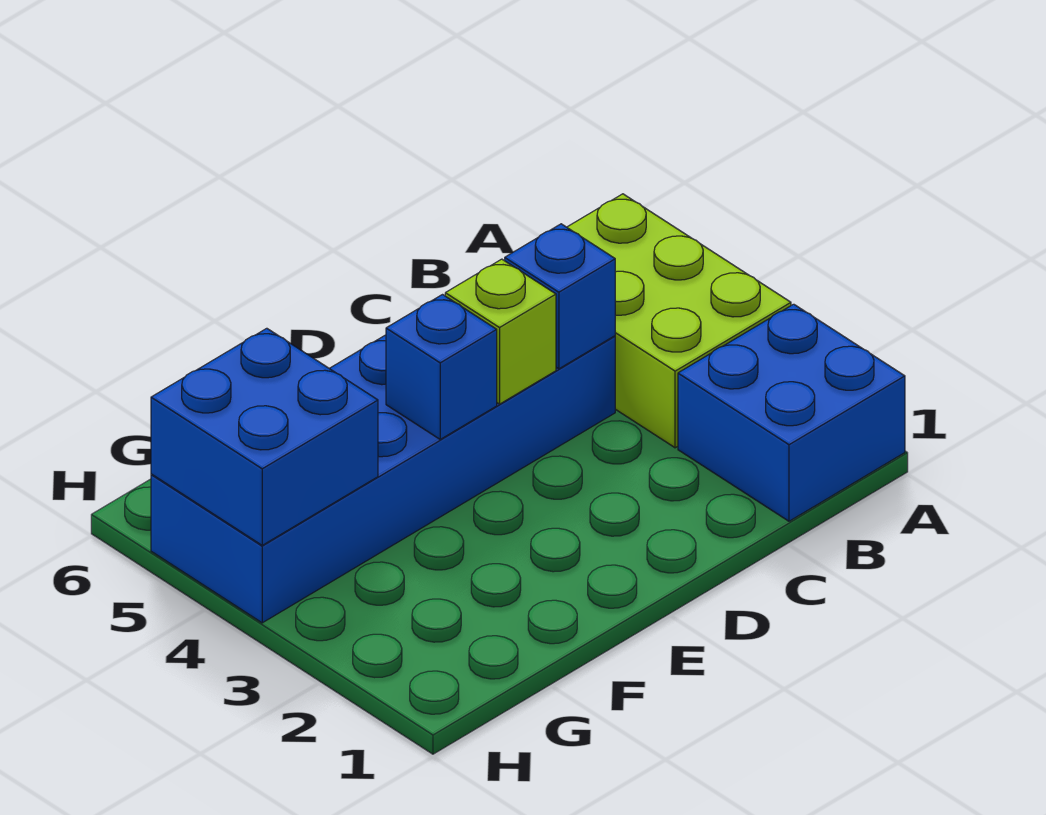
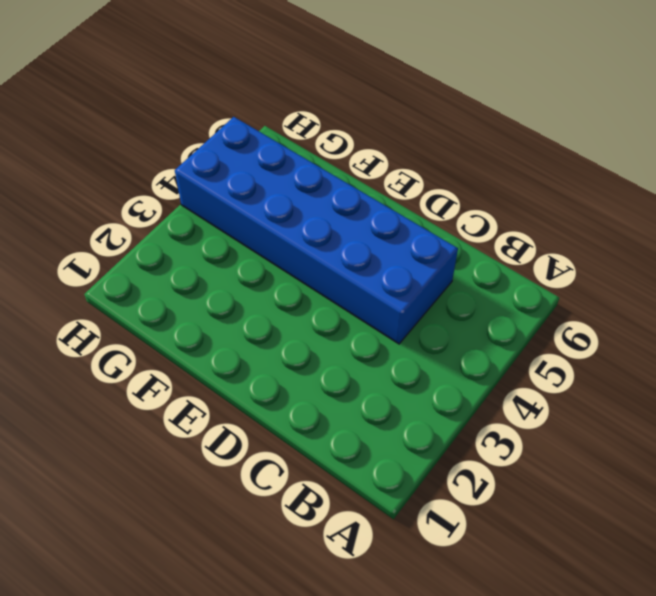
none -> blue brick A1:B2 level 1
none -> lime brick A3:B5 level 1

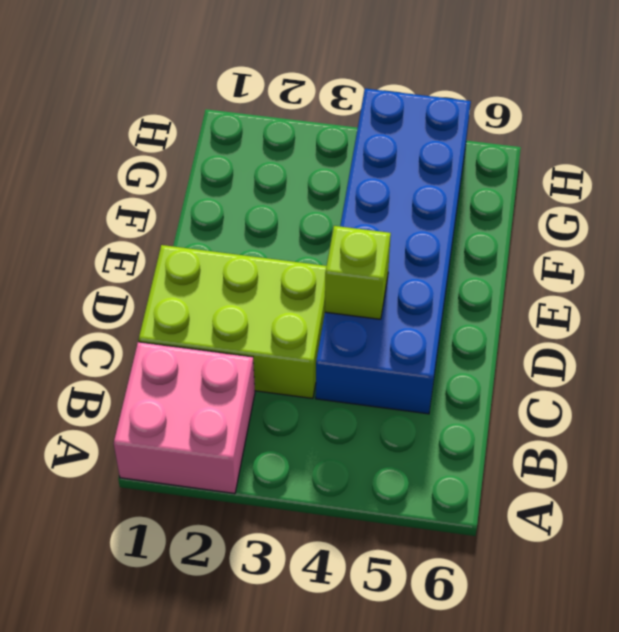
pink brick A1:B2 level 1 -> blue brick A1:B2 level 1
lime brick C1:D3 level 1 -> lime brick A3:B5 level 1
none -> blue brick C4 level 2
none -> blue brick E4 level 2

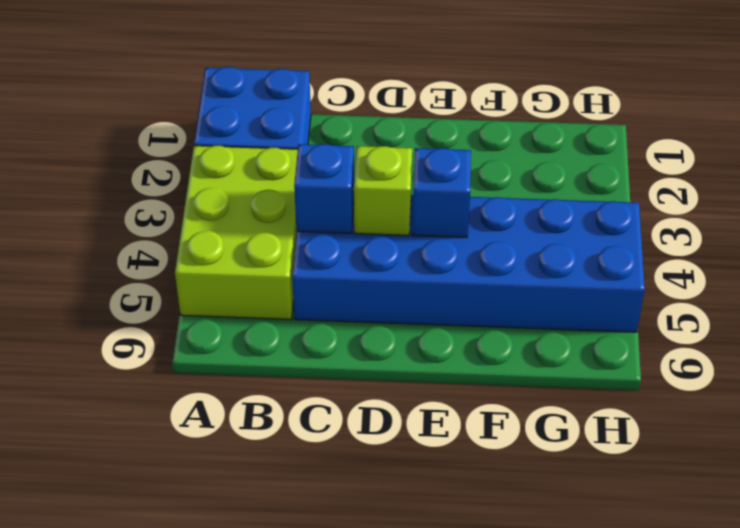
none -> blue brick G4:H5 level 2

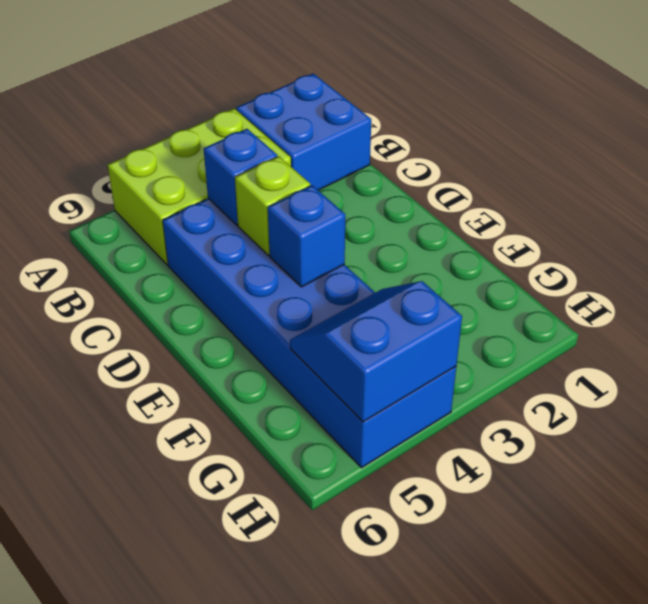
blue slope G4:H5 level 2 top H -> blue brick G4:H5 level 2

